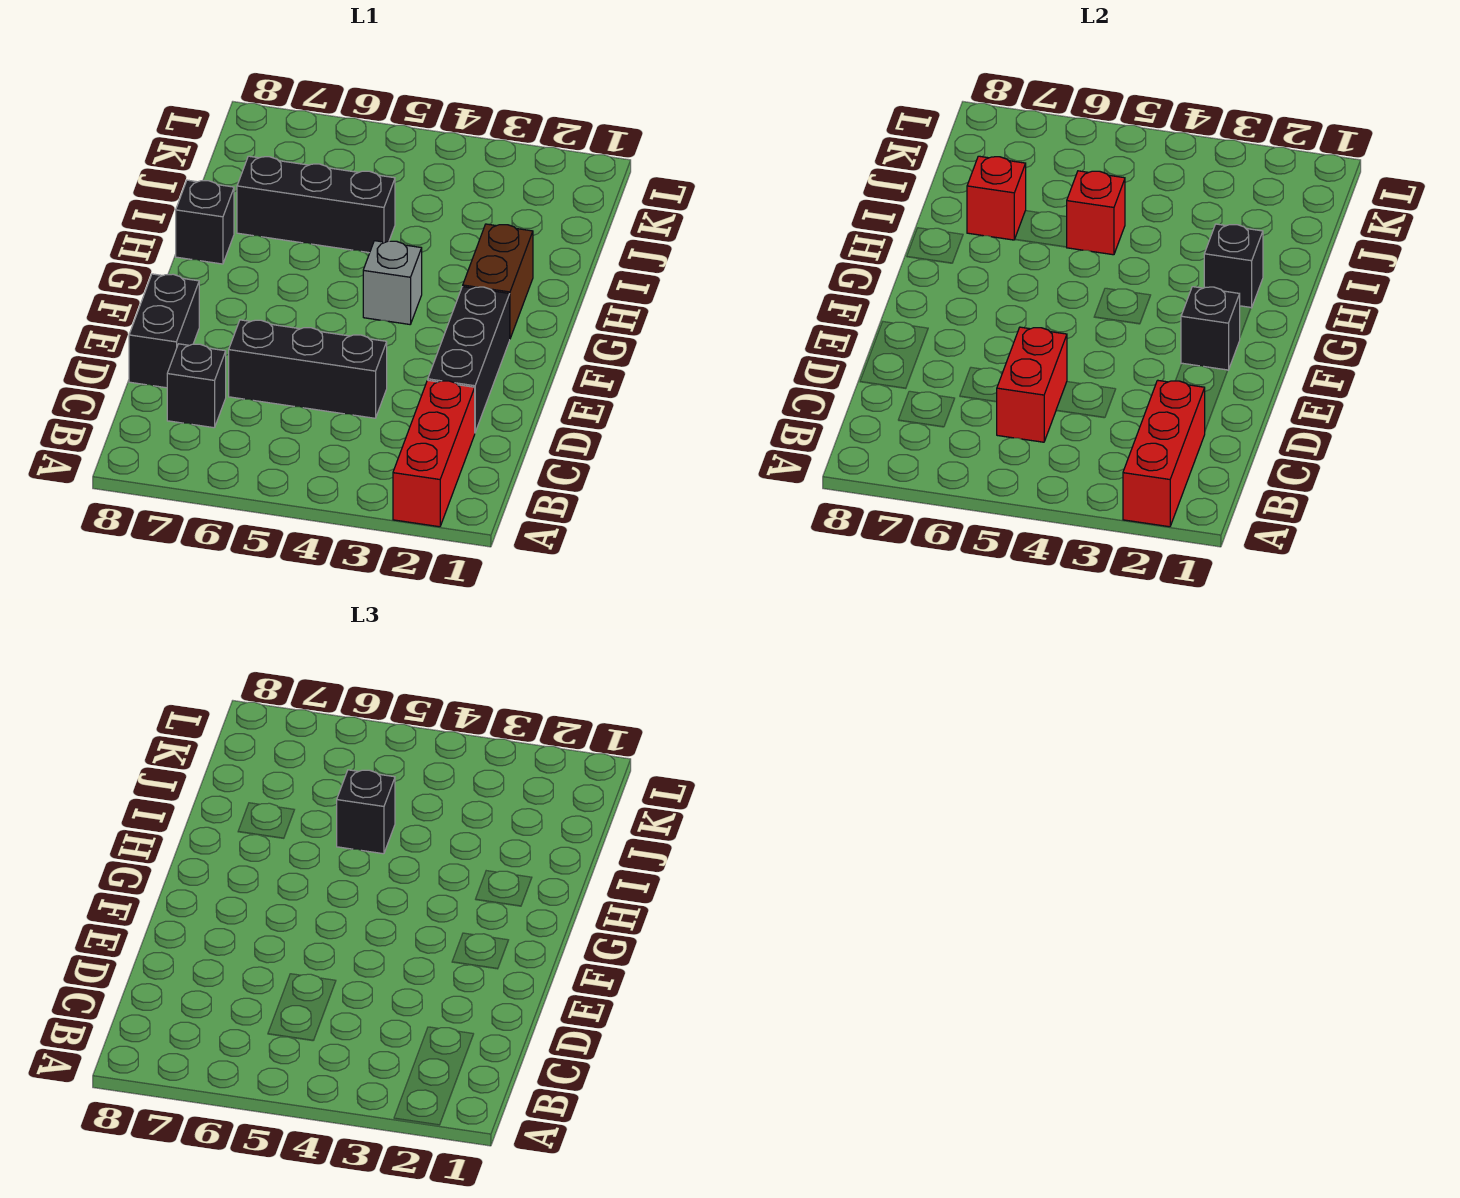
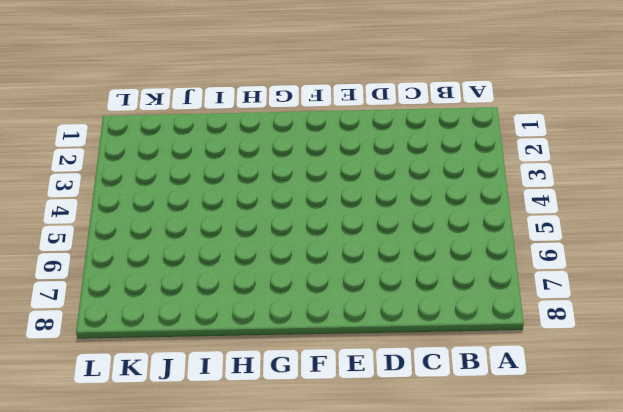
none -> red brick A2:C2 level 1
none -> black brick C7 level 1
none -> black brick D2:F2 level 1

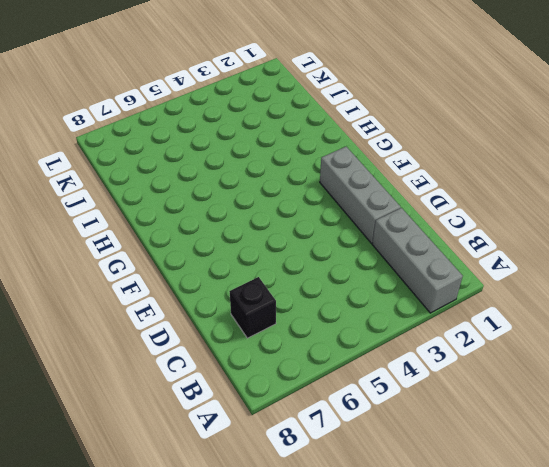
grey brick A2:C2 level 1 -> red brick A2:C2 level 1
grey brick D2:F2 level 1 -> black brick D2:F2 level 1
none -> black brick D4:D6 level 1
none -> black brick D8:E8 level 1
none -> brown brick G2:H2 level 1

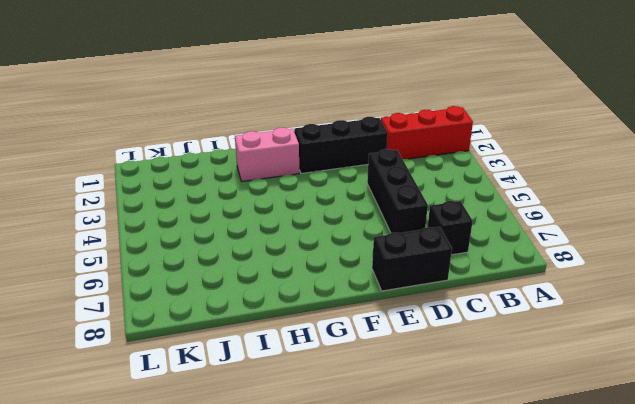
pink brick G2:H2 level 1 -> brown brick G2:H2 level 1
none -> grey brick G4 level 1
none -> black brick H8 level 1
none -> black brick I5:I7 level 1

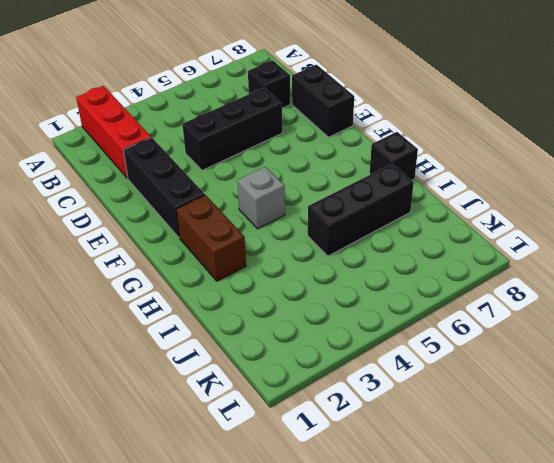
none -> red brick A2:C2 level 2
none -> red brick C5:D5 level 2
none -> black brick F2 level 2

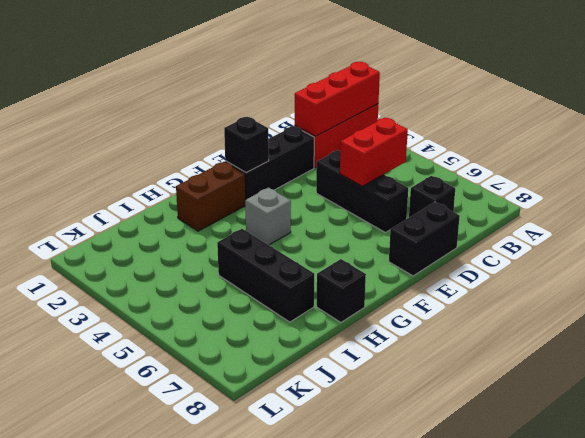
none -> black brick H2 level 2
none -> red brick I5 level 2
none -> red brick I7 level 2

